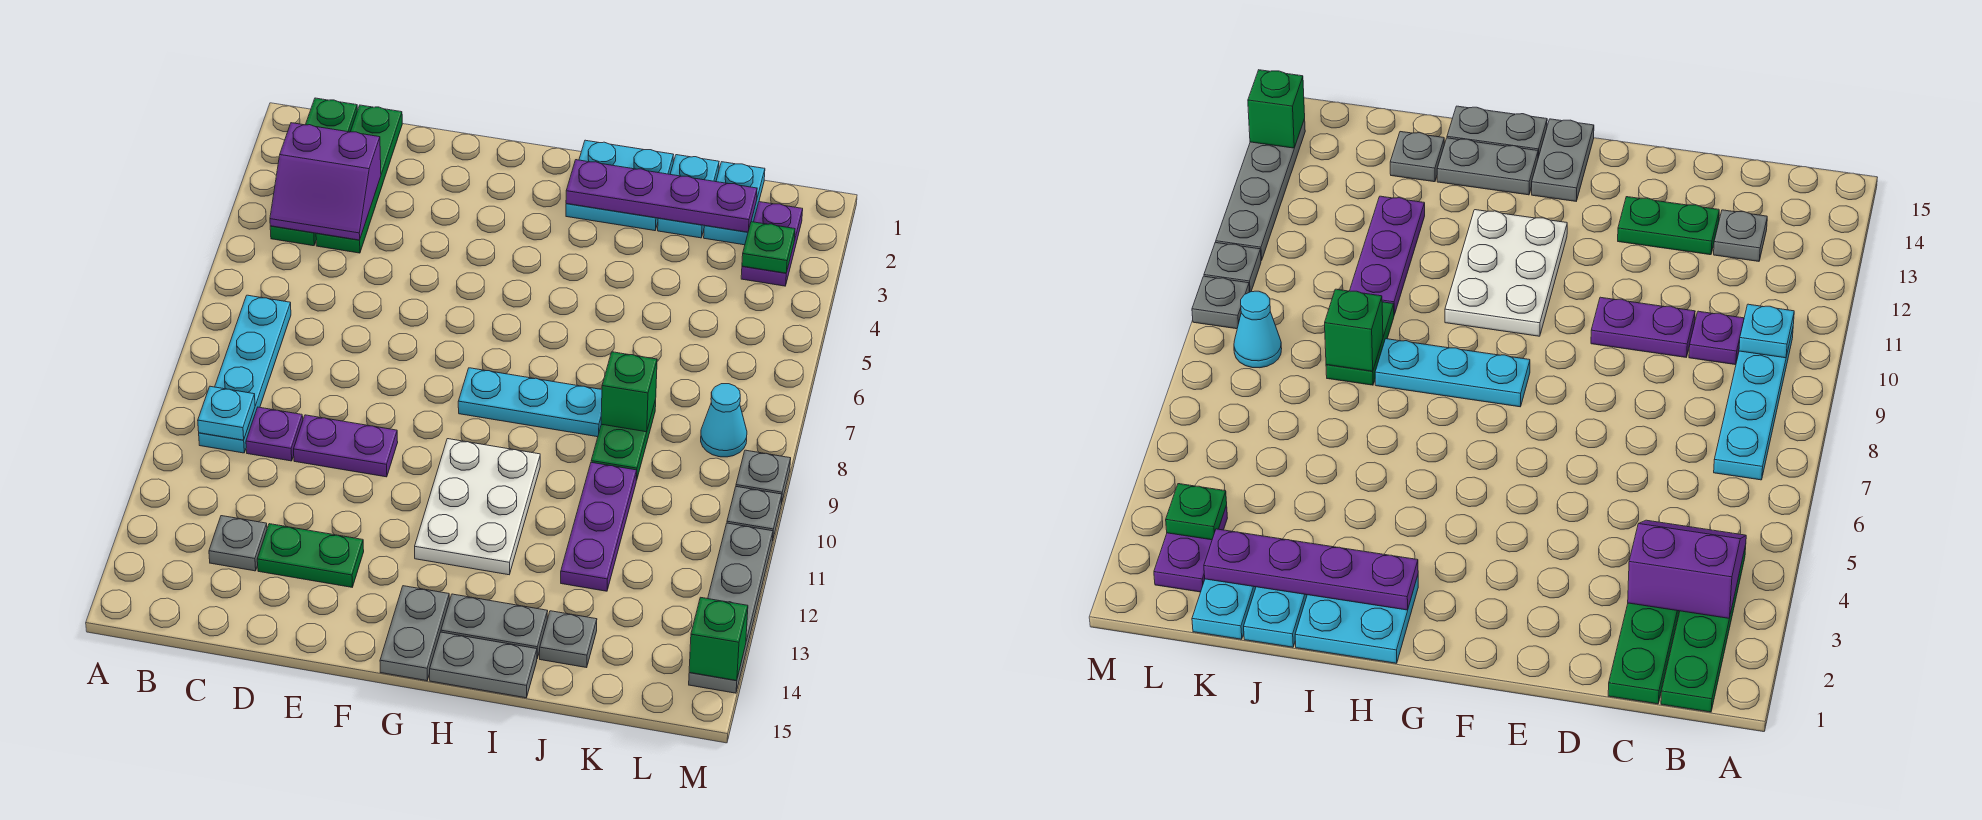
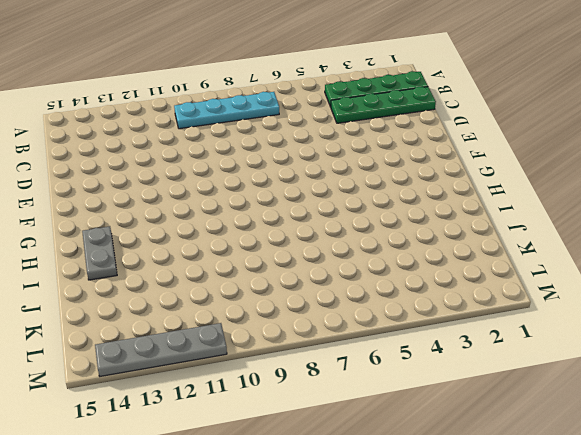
none -> purple plate C10 level 1
none -> grey plate C13 level 1
none -> purple plate D10:E10 level 1

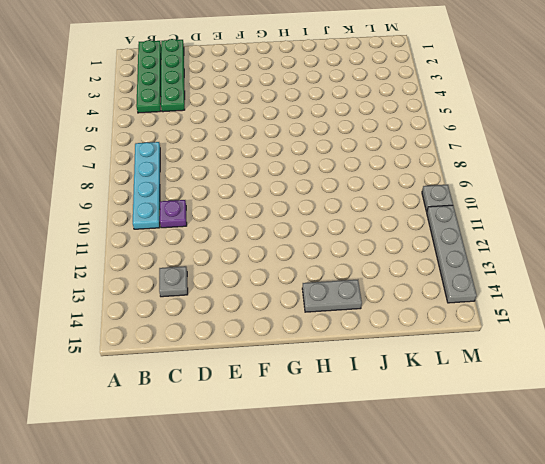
none -> purple plate D10:E10 level 1
none -> green plate D13:E13 level 1
none -> cyan plate G8:I8 level 1

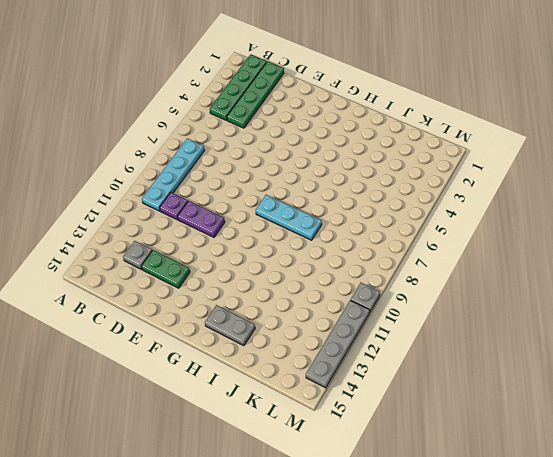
none -> white plate G10:H12 level 1
none -> grey plate G14:G15 level 1
none -> cyan plate H1:I2 level 1

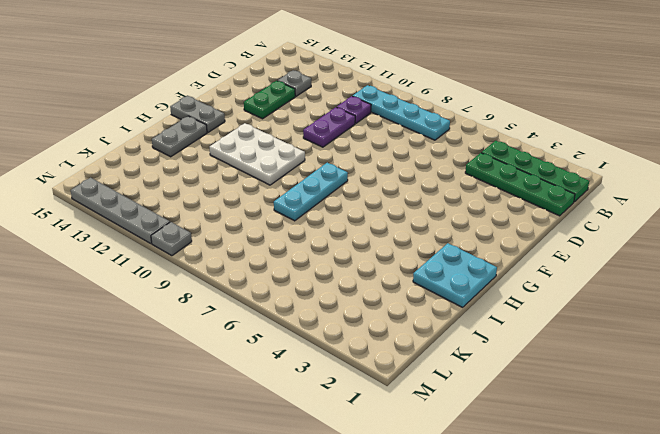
none -> grey plate H15:I15 level 1
none -> cyan plate J1:J2 level 1
none -> green plate J8:J9 level 1

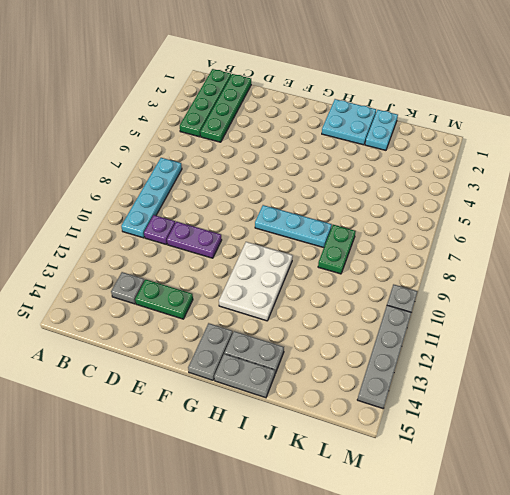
none -> purple plate J10:J12 level 1
none -> grey plate J14 level 1
none -> cyan plate K1:K2 level 1

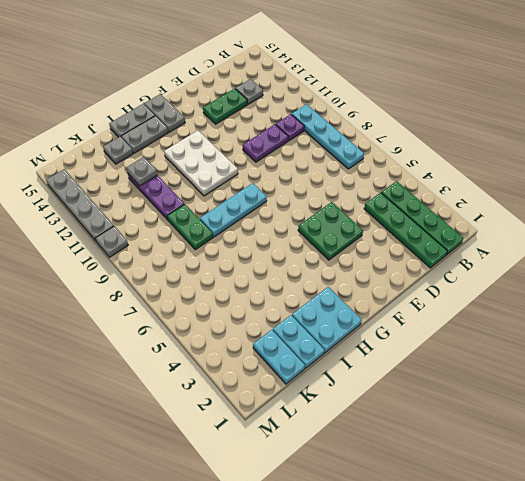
green plate E4:F5 level 1 -> none
grey plate J12 level 2 -> grey plate M9 level 1
none -> purple plate L2:L3 level 1
none -> cyan cone L8 level 1
none -> purple slope B3:C4 level 2 top 3

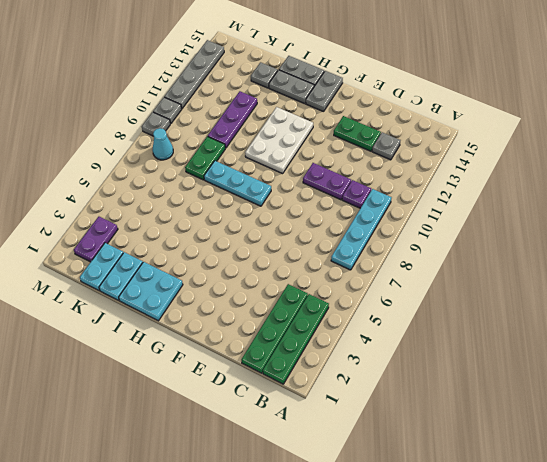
none -> purple slope B3:C4 level 2 top 3
none -> cyan plate B10 level 2
none -> purple plate H2:K2 level 2

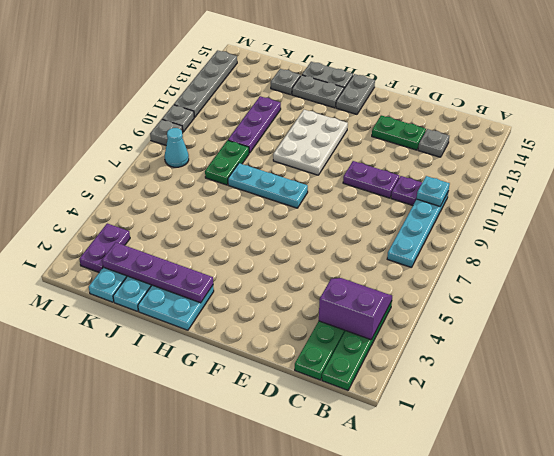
none -> green brick J8 level 2
none -> green plate L3 level 2
none -> green brick M14 level 2

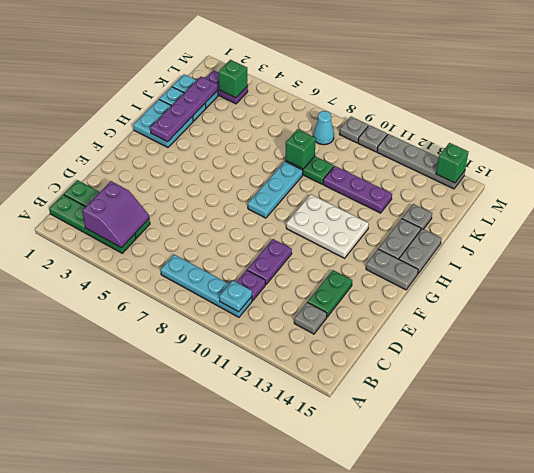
green brick L3 level 2 -> green plate L3 level 2

